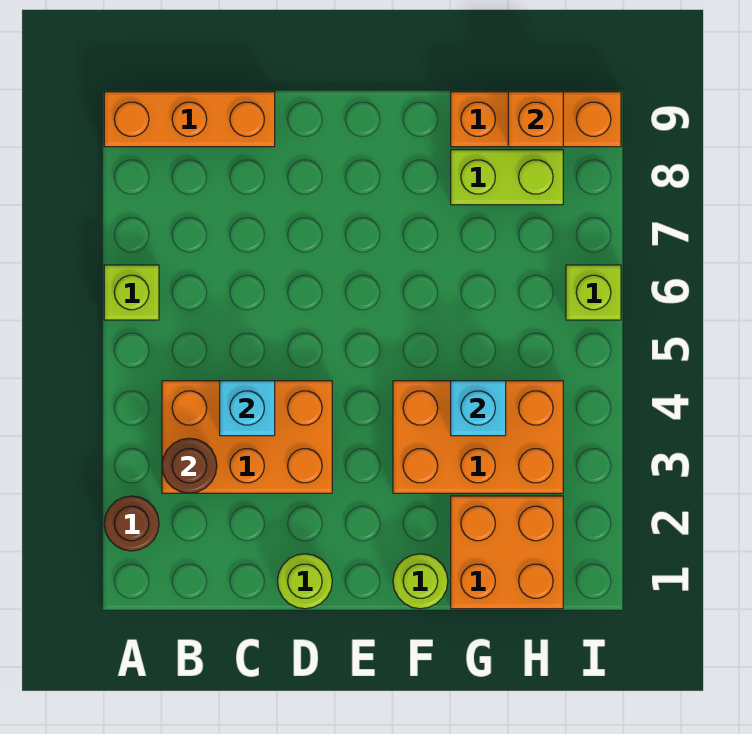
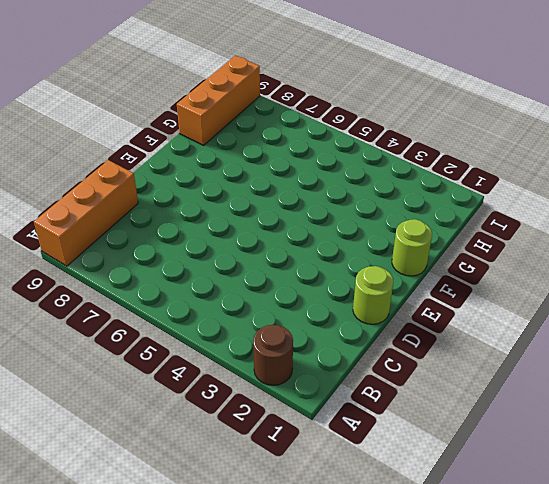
none -> lime brick A6 level 1
none -> orange brick B3:D4 level 1
none -> orange brick F3:H4 level 1

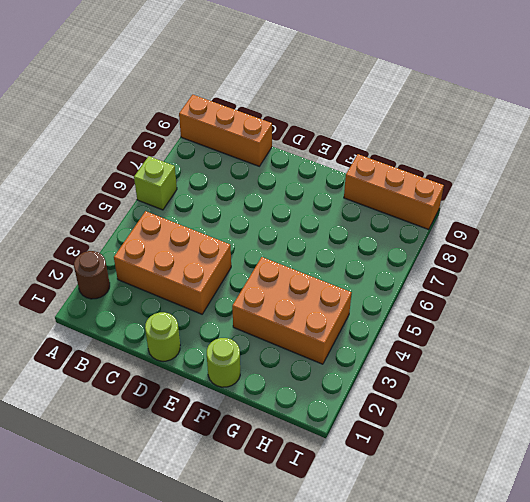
none -> orange brick G1:H2 level 1
none -> lime brick G8:H8 level 1
none -> lime brick I6 level 1

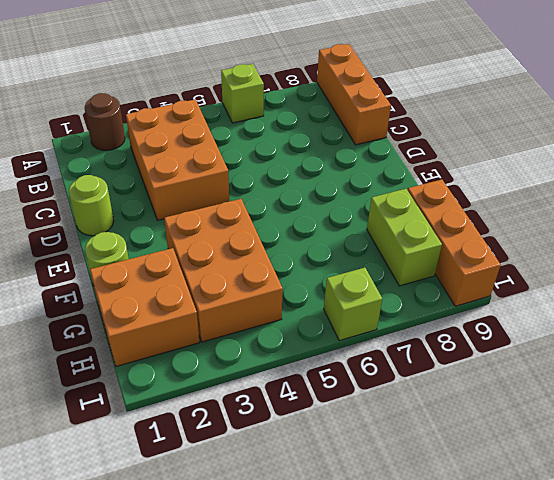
none -> brown round brick B3 level 2
none -> cyan brick C4 level 2
none -> cyan brick G4 level 2

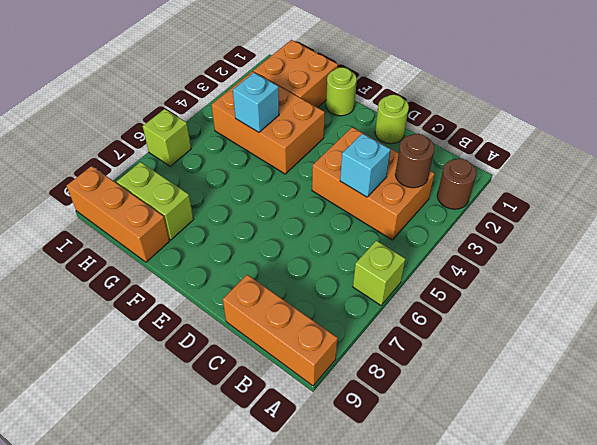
none -> orange brick H9 level 2

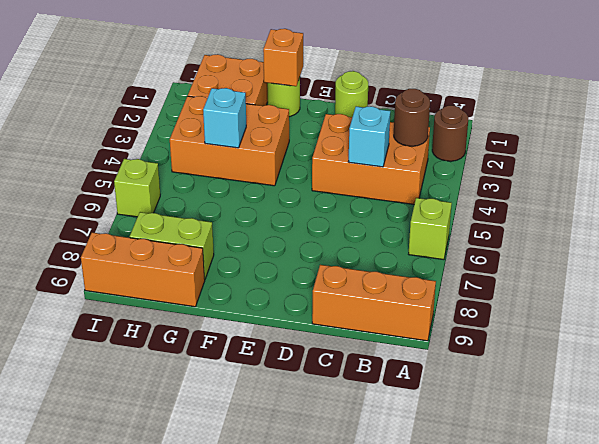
orange brick F1 level 2 -> orange brick H9 level 2

